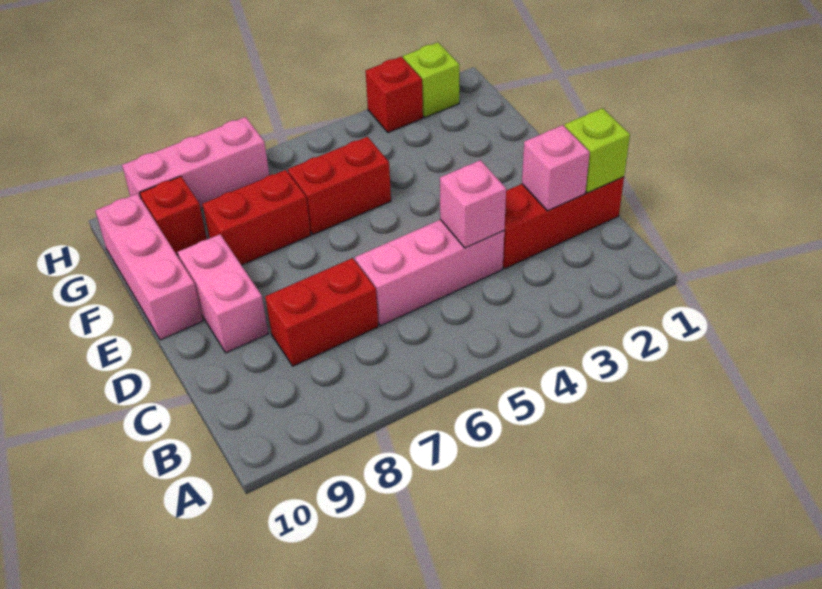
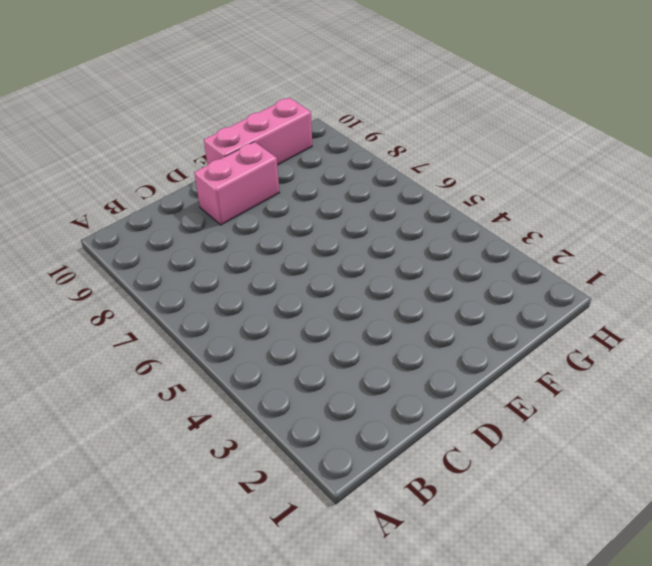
none -> red brick C1:C3 level 1
none -> pink brick C4:C6 level 1
none -> red brick C7:C8 level 1

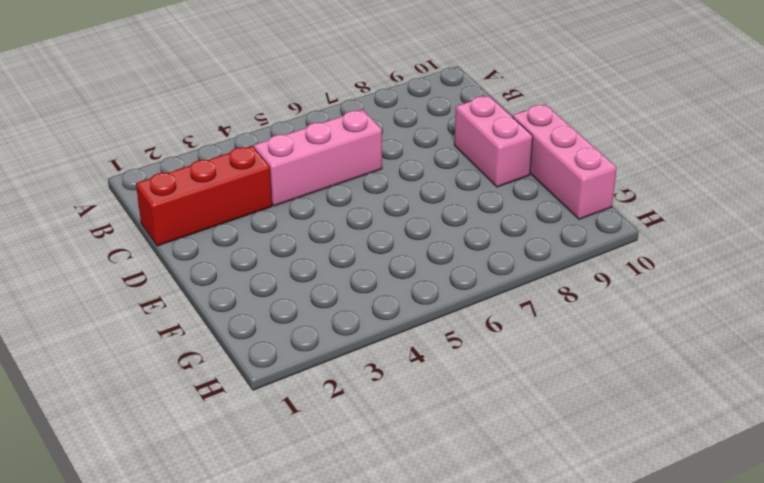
none -> red brick C7:C8 level 1
none -> red brick F5:F6 level 1
none -> red brick F7:F8 level 1

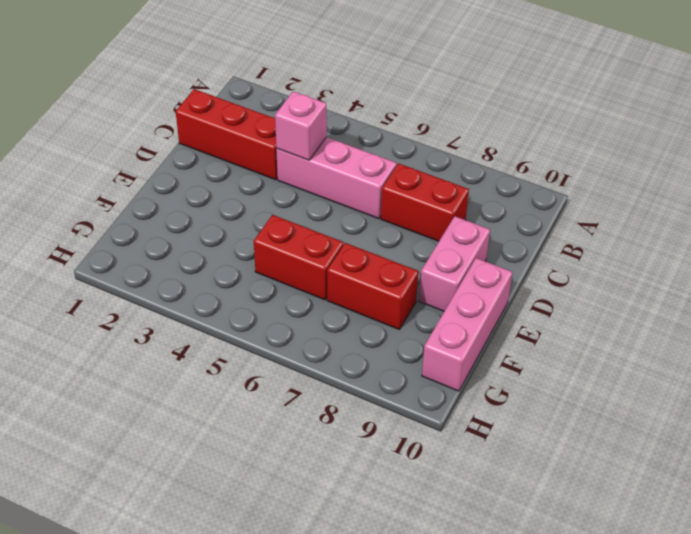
none -> red brick G9 level 1
none -> lime brick H2 level 1
none -> red brick H3 level 1

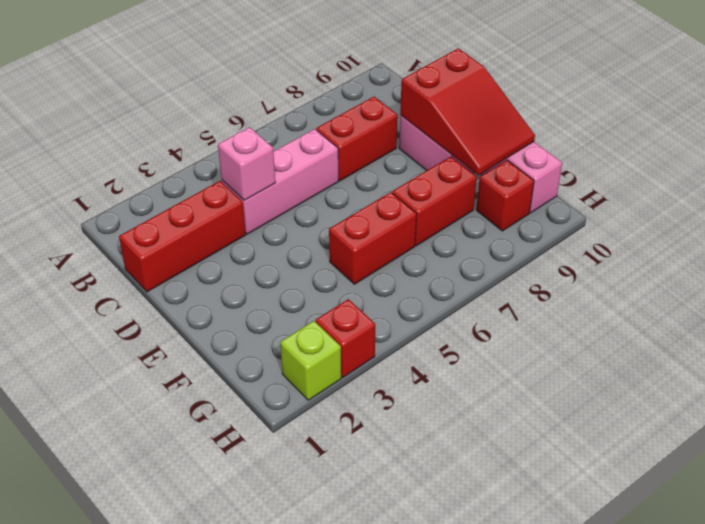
red slope D9:F10 level 2 top D -> none
none -> pink brick H7:H9 level 1
none -> lime brick C1 level 2
none -> pink brick C2 level 2

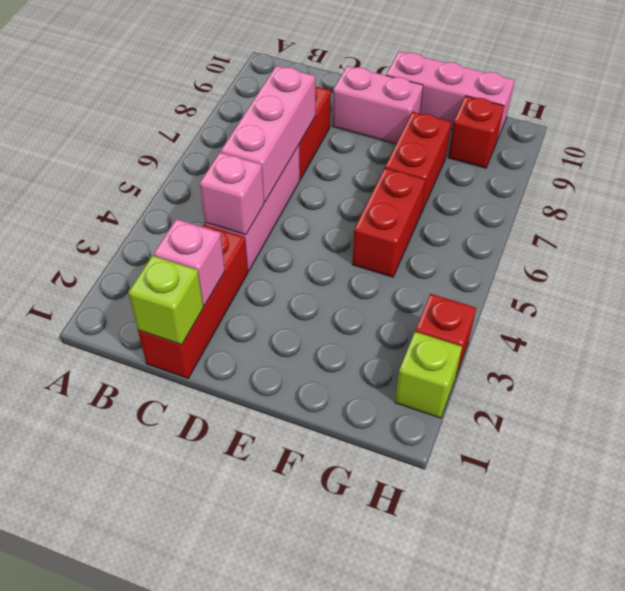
pink brick C5:C7 level 2 -> pink brick H7:H9 level 1

